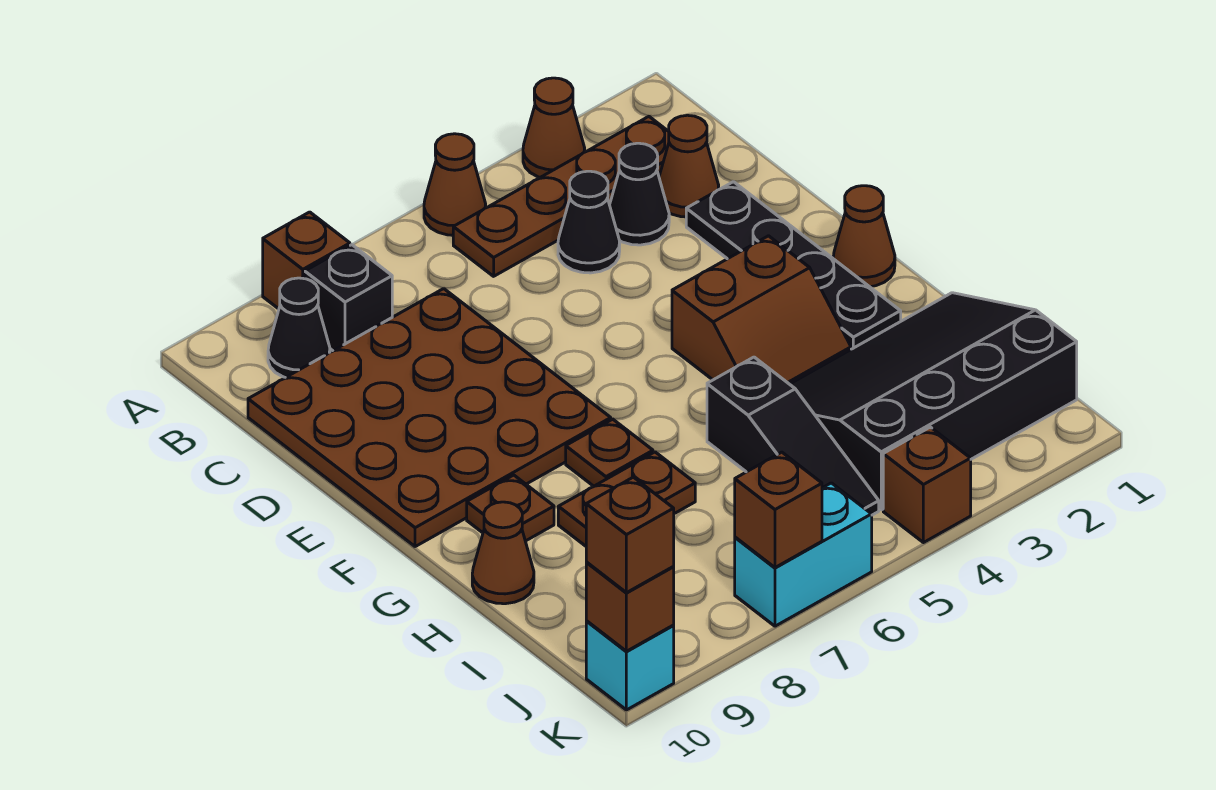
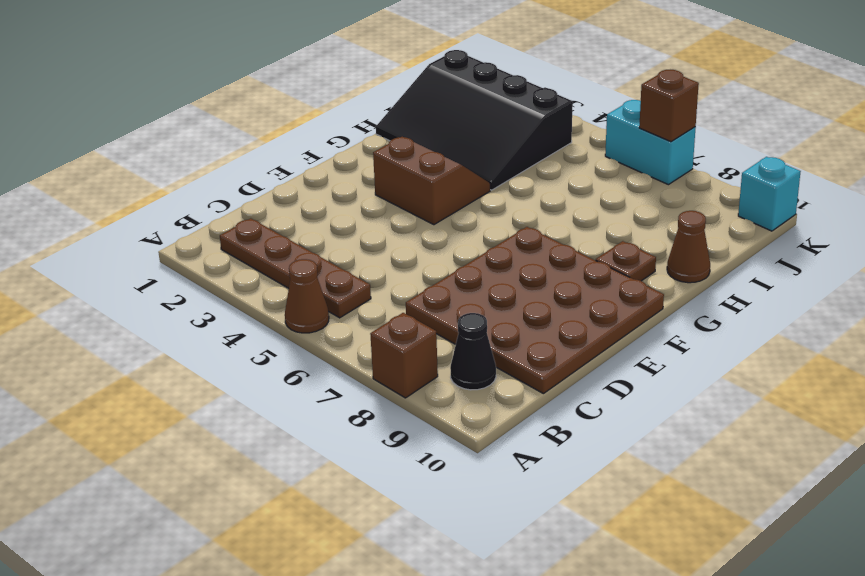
none -> brown cone A3 level 1
none -> black brick B8 level 1
none -> brown cone C2 level 1

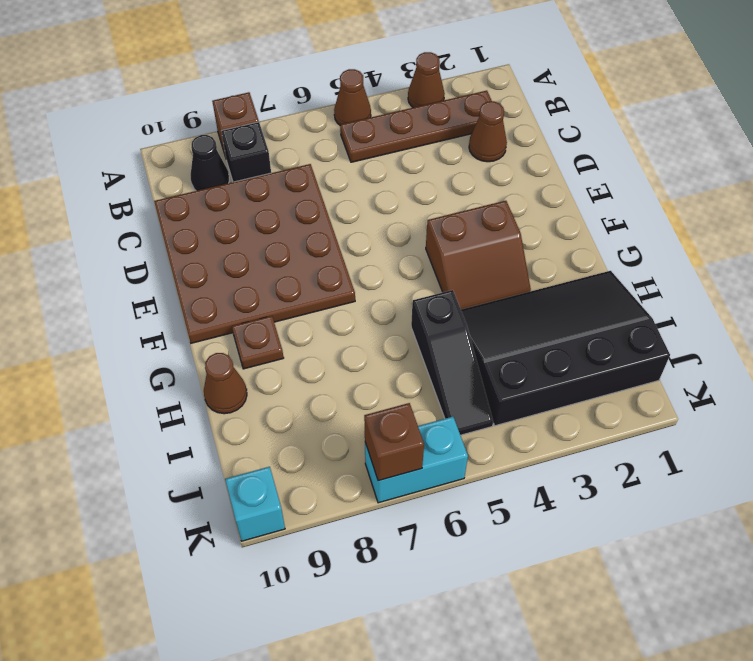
none -> black cone C3 level 1
none -> black cone C4 level 1
none -> black plate D2:G2 level 1

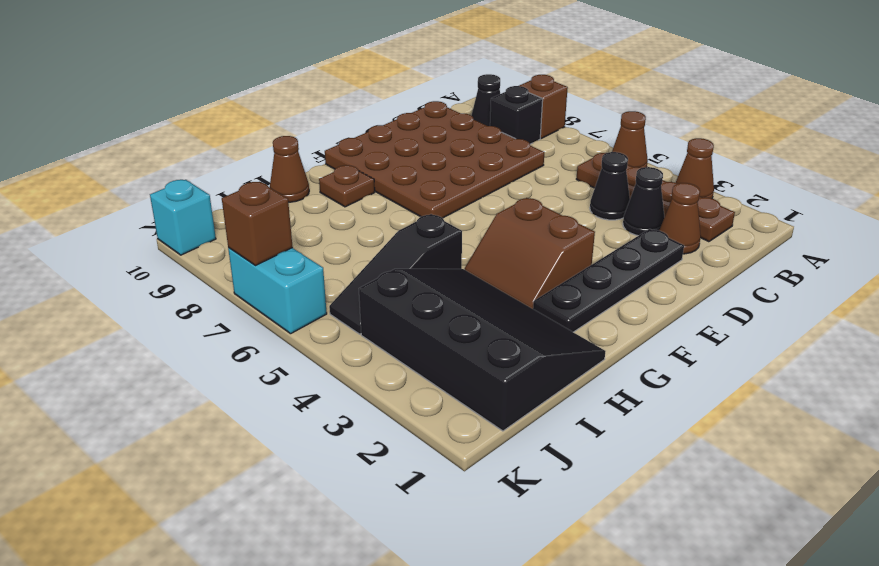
none -> brown cone F1 level 1
none -> brown plate G7 level 1
none -> brown plate H7:H8 level 1

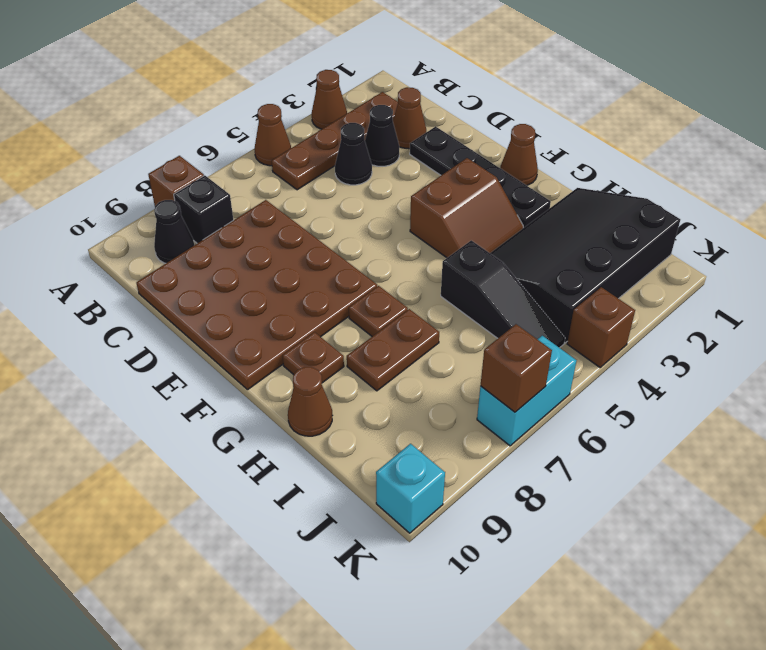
none -> brown brick K10 level 2
none -> brown brick K10 level 3

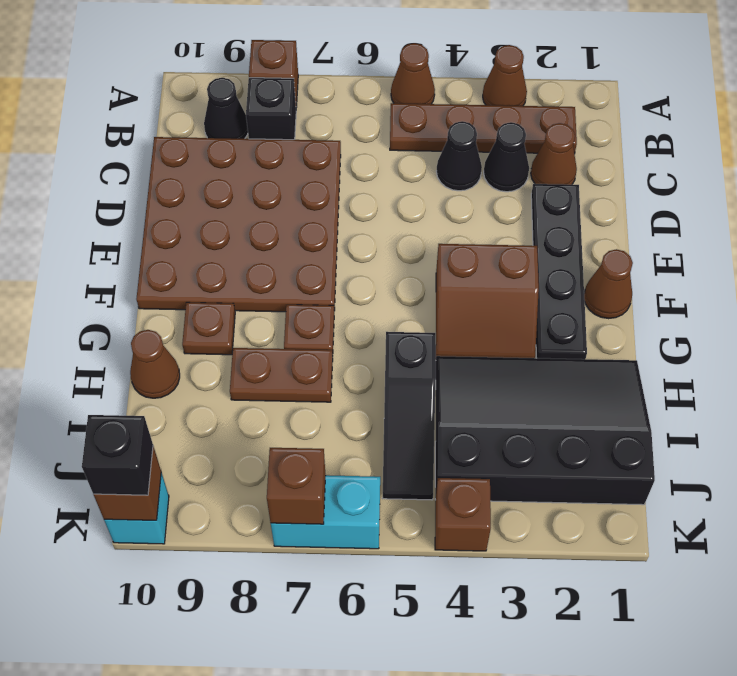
black brick K10 level 3 -> brown brick K10 level 3

